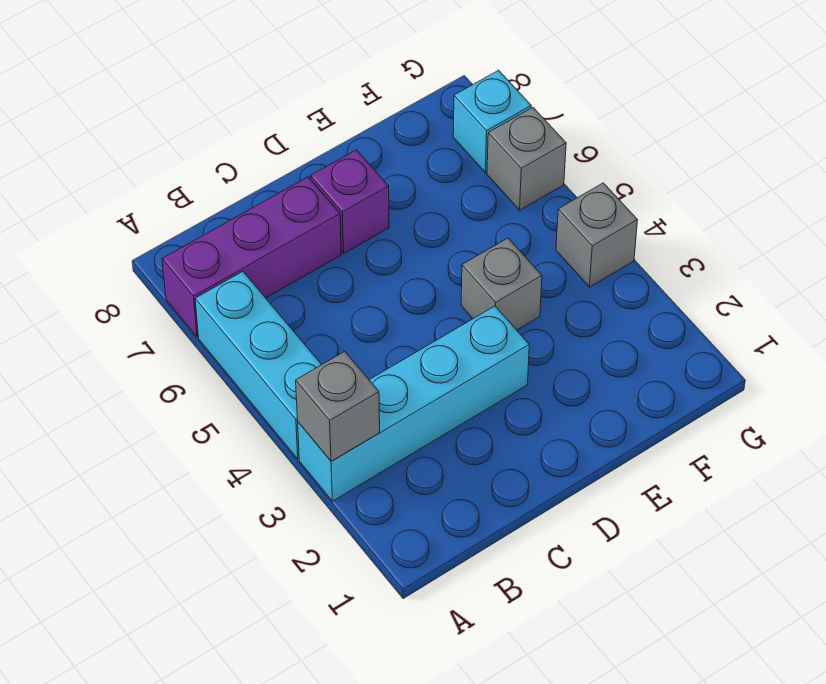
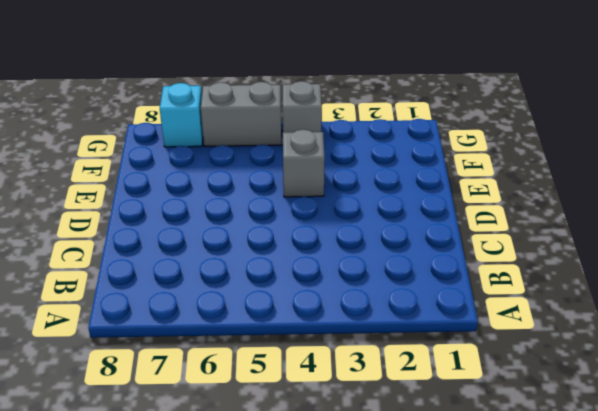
grey brick G5:G6 level 1 -> grey brick G6 level 1
none -> cyan brick A3:D3 level 1
none -> cyan brick A4:A6 level 1

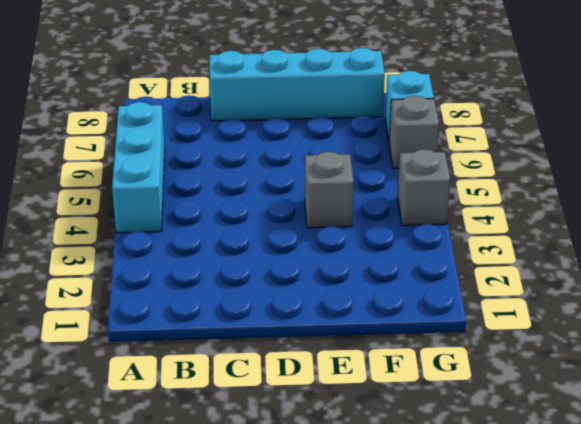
cyan brick C8:F8 level 1 -> cyan brick A3:D3 level 1
none -> purple brick A7:C7 level 1
none -> purple brick D7 level 1

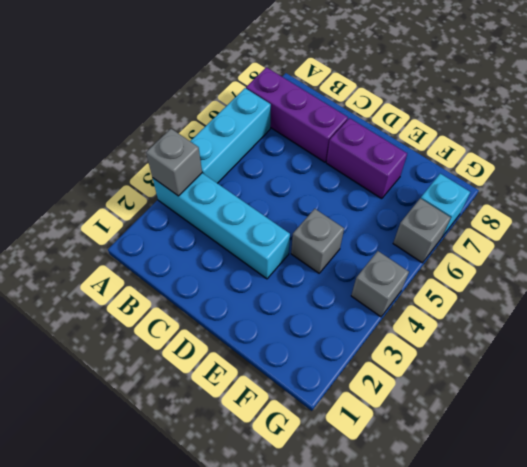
purple brick D7:E7 level 1 -> purple brick D7 level 1

